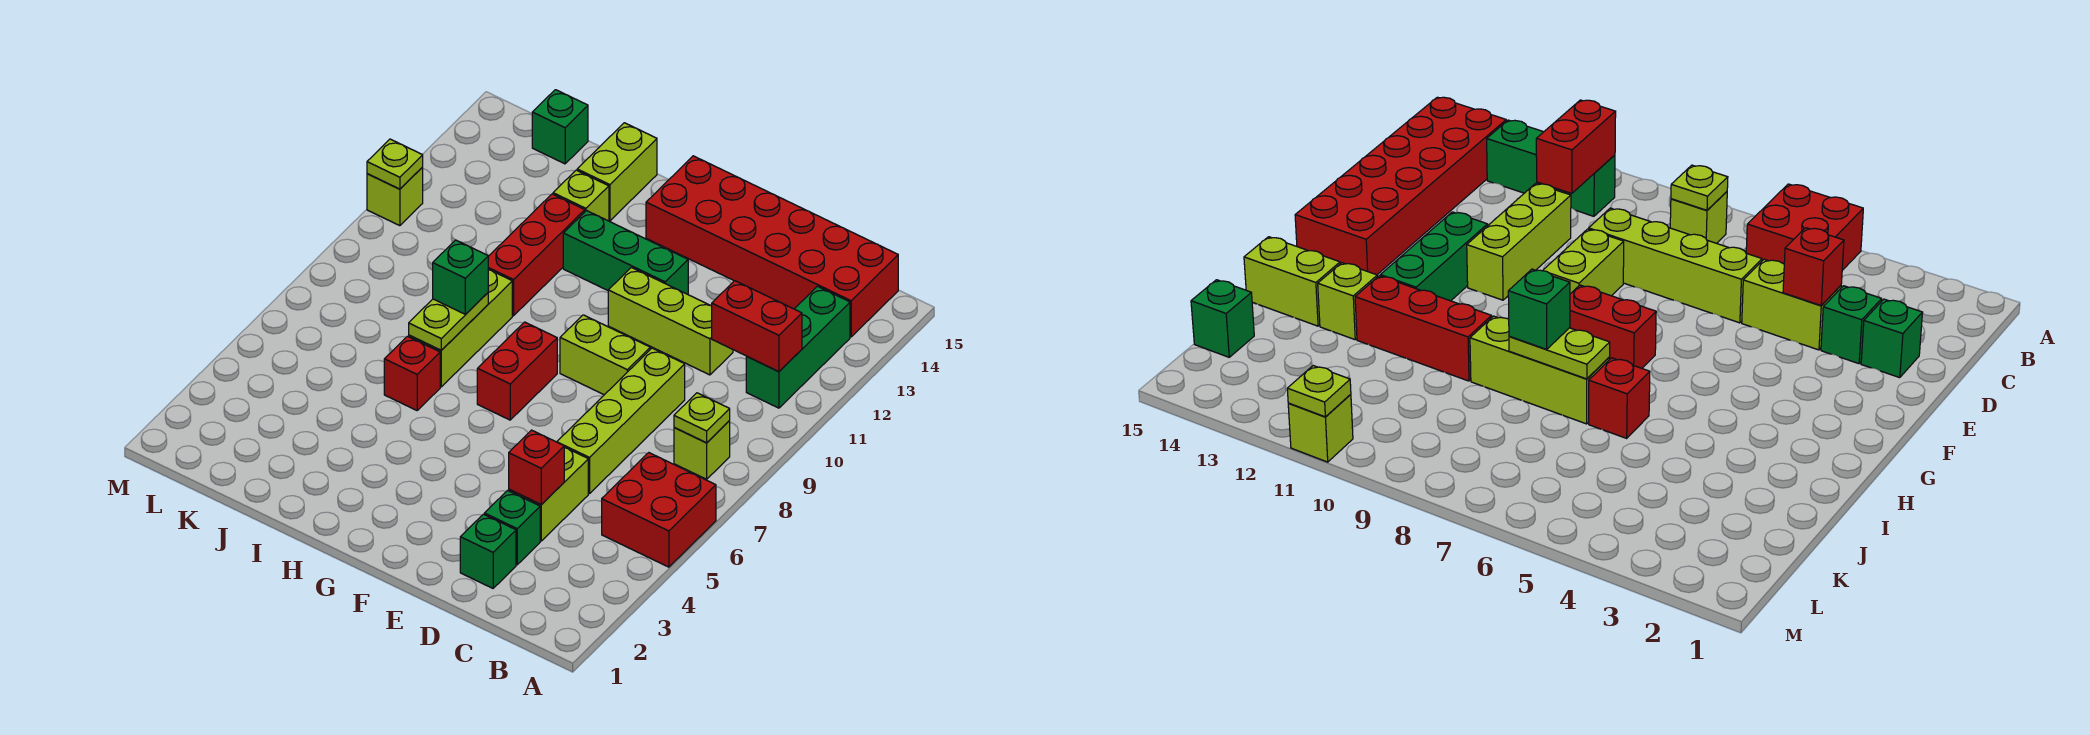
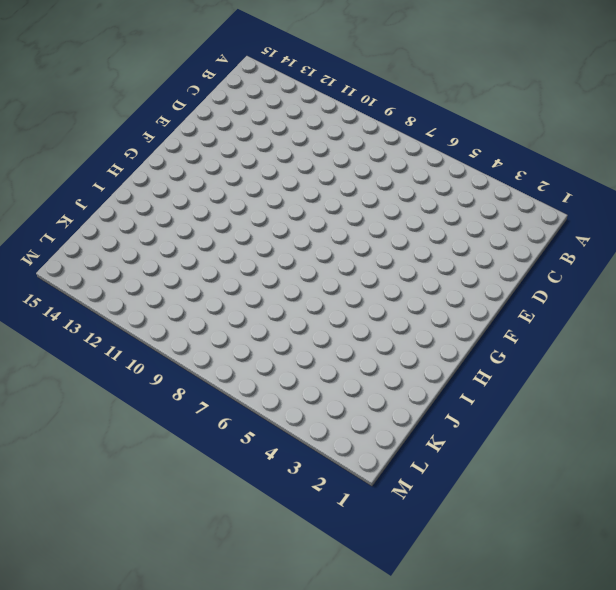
none -> red brick A5:B6 level 1
none -> lime brick B8 level 1
none -> green brick B11:B13 level 1

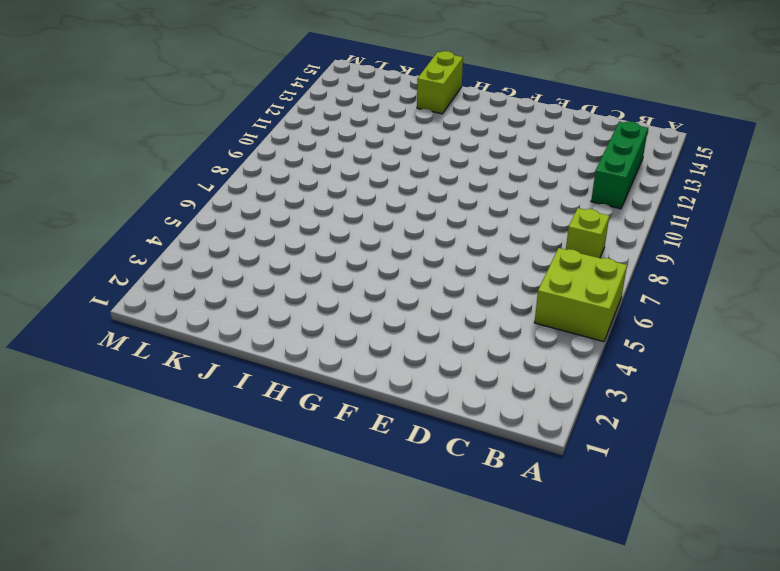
lime brick A5:B6 level 1 -> red brick A5:B6 level 1
none -> red brick B14:G15 level 1
none -> green brick D2 level 1
none -> green brick D3 level 1

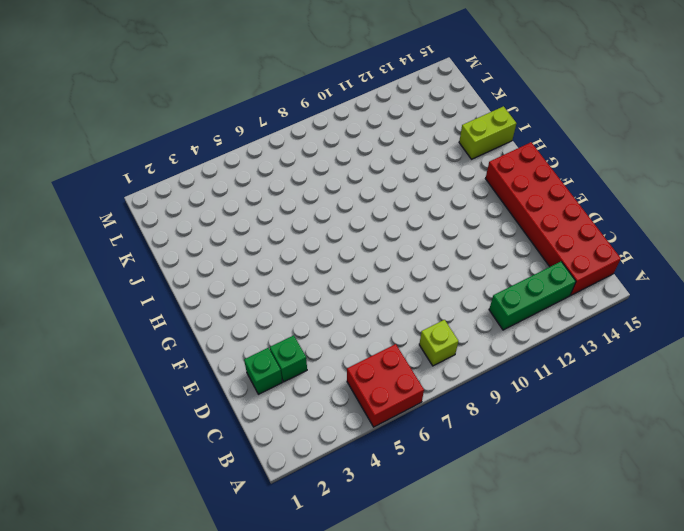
none -> lime brick D4:D5 level 1
none -> lime brick D6:D9 level 1
none -> lime brick D11:F11 level 1

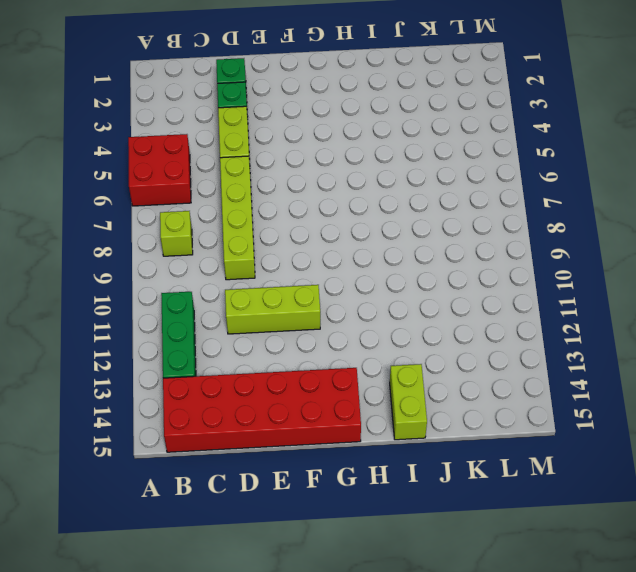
none -> lime brick E9:F9 level 1
none -> green brick F12:H12 level 1
none -> red brick G7:G8 level 1

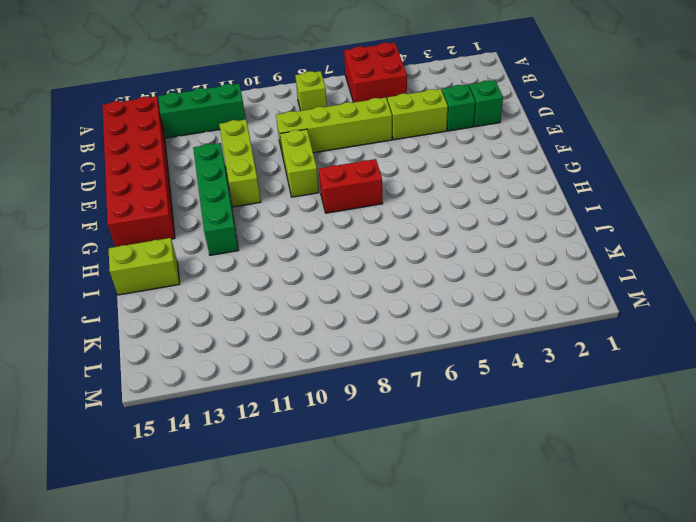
green brick E12:H12 level 1 -> green brick F12:H12 level 1
none -> red brick I6 level 1
none -> lime brick I7:I9 level 1
none -> red brick I10:I12 level 1

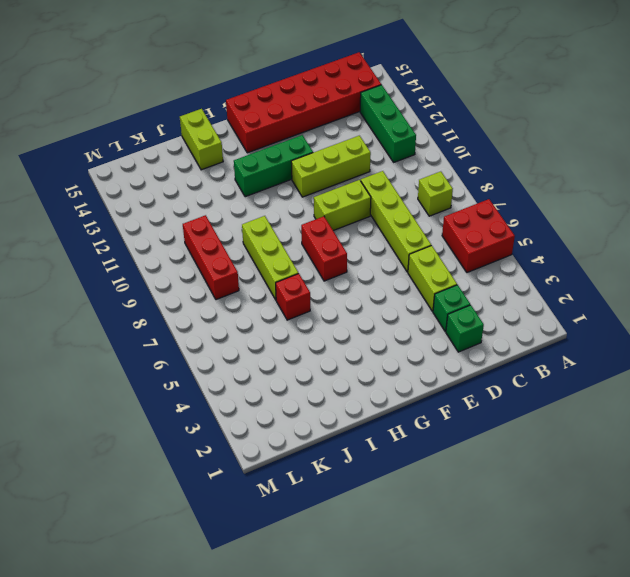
red brick K8:K10 level 1 -> red brick I10:I12 level 1
none -> lime brick I13 level 1
none -> green brick K15 level 1
none -> lime brick M11 level 1

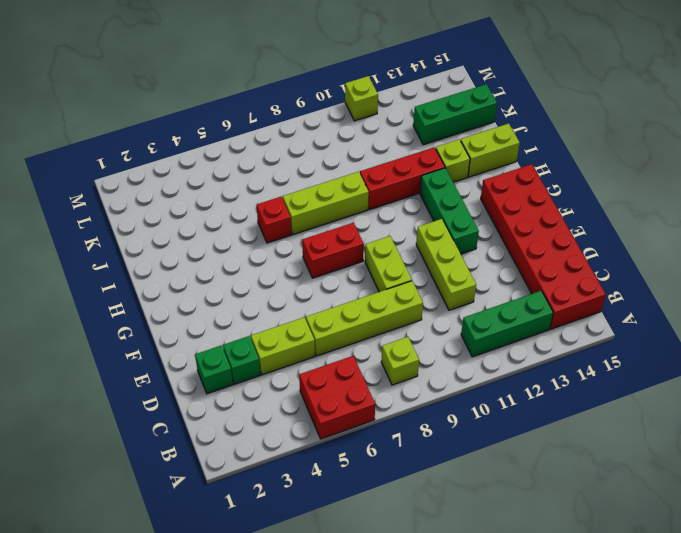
green brick K13:K15 level 1 -> green brick K15 level 1
none -> lime plate B8 level 2
none -> red brick B11:C11 level 2
none -> red brick D4 level 2

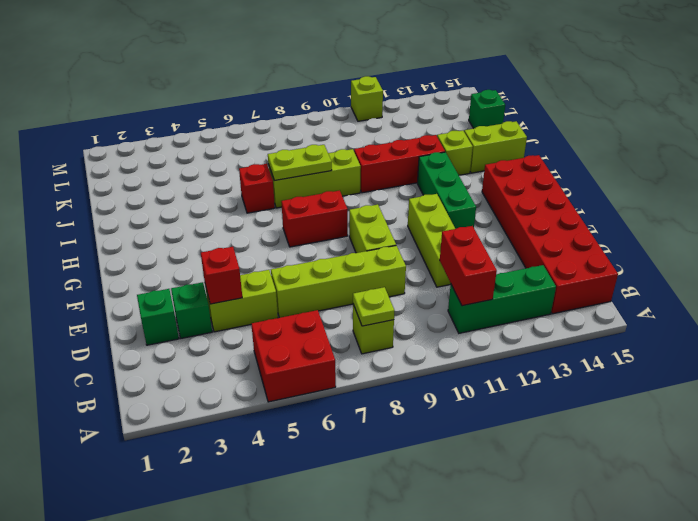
none -> lime plate M11 level 2
none -> green brick I8 level 3

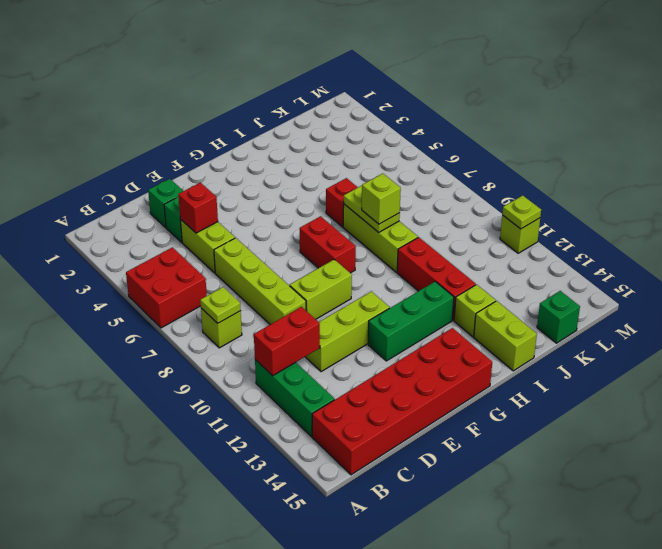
lime brick I8 level 3 -> green brick I8 level 3

